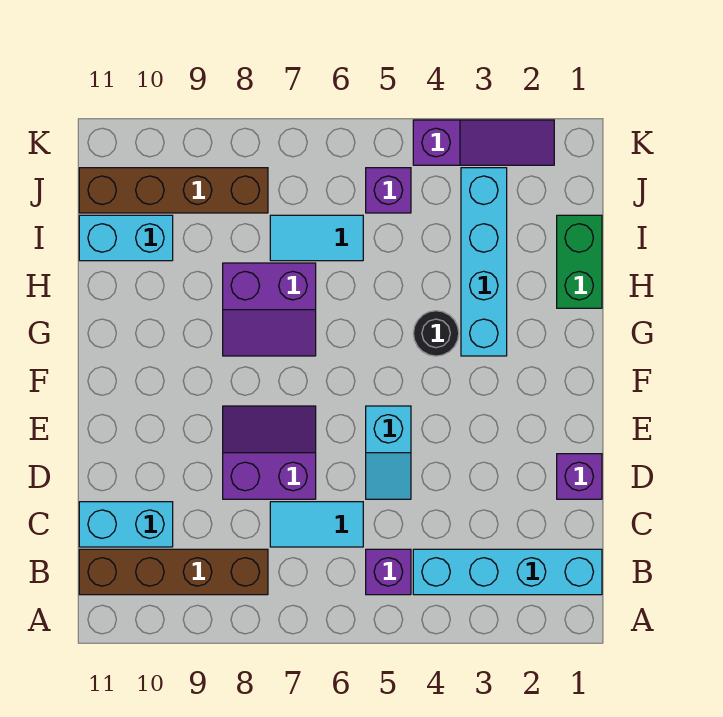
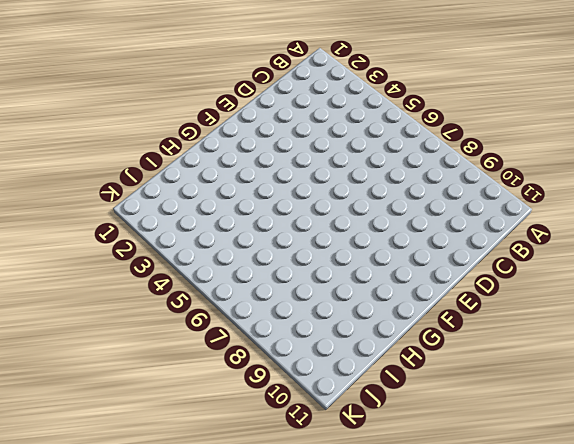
none -> cyan brick B1:B4 level 1
none -> purple brick B5 level 1
none -> brown brick B8:B11 level 1

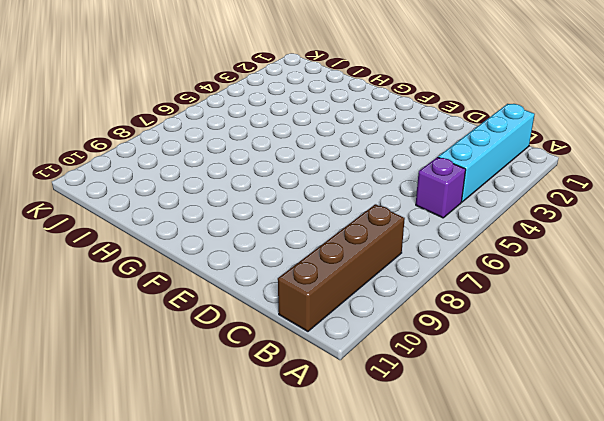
none -> cyan tile C6:C7 level 1
none -> cyan brick C10:C11 level 1
none -> purple brick D1 level 1

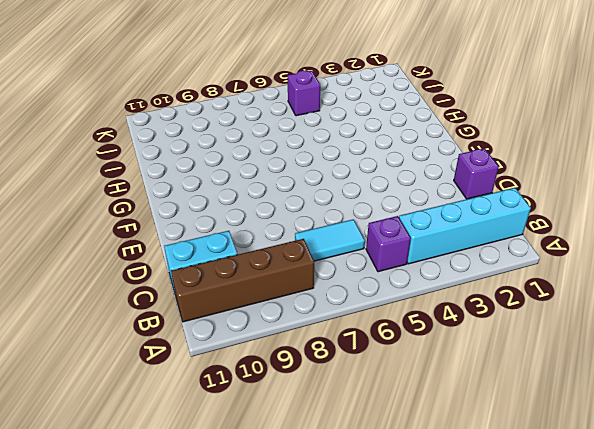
none -> cyan slope D5:E5 level 1 top E
none -> purple slope D7:E8 level 1 top D
none -> cyan brick G3:J3 level 1

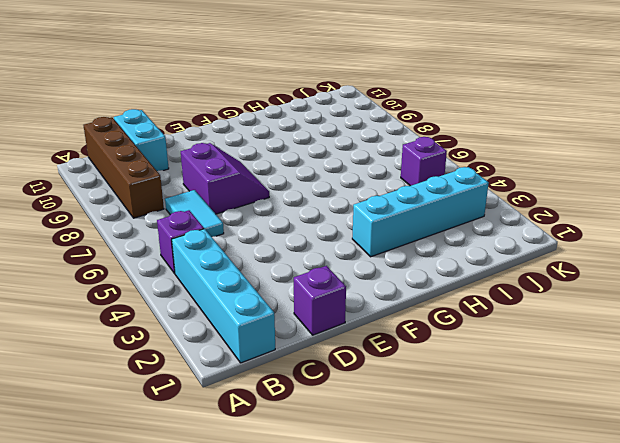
none -> cyan slope D5:E5 level 1 top E
none -> black round brick G4 level 1
none -> purple slope G7:H8 level 1 top H

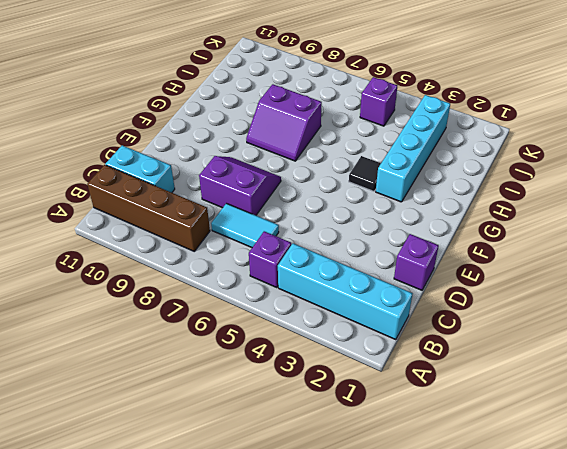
black tile G4 level 1 -> black round brick G4 level 1
none -> cyan slope D5:E5 level 1 top E
none -> green brick H1:I1 level 1
none -> cyan tile I6:I7 level 1

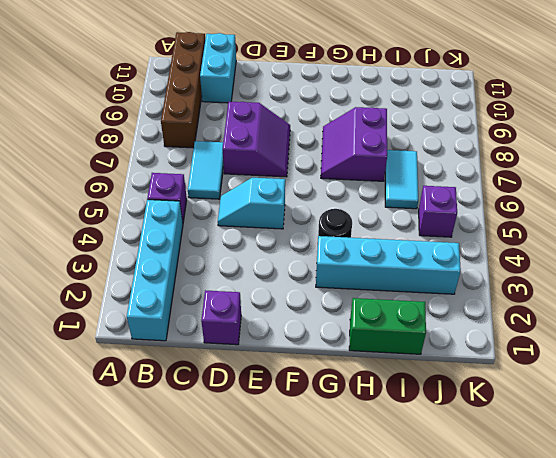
none -> cyan brick I10:I11 level 1
none -> brown brick J8:J11 level 1
none -> purple slope K2:K4 level 1 top 4

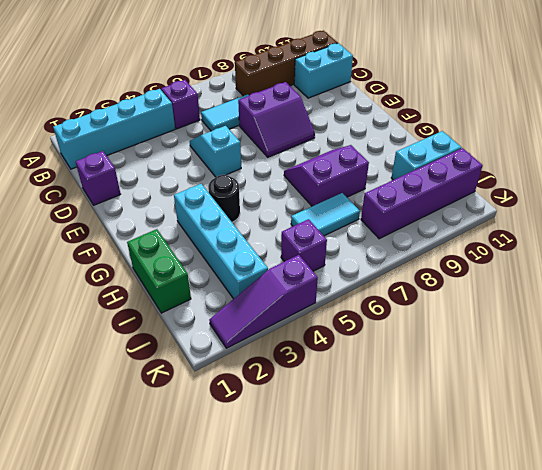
purple brick J8:J11 level 1 -> brown brick J8:J11 level 1

